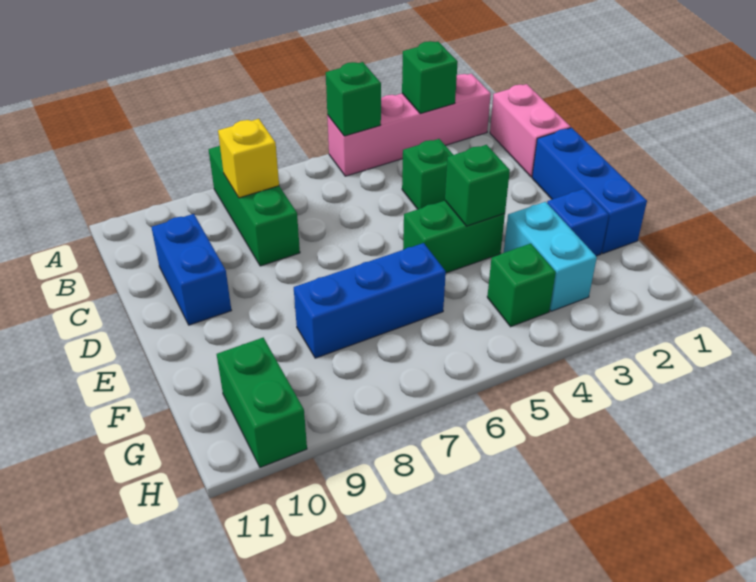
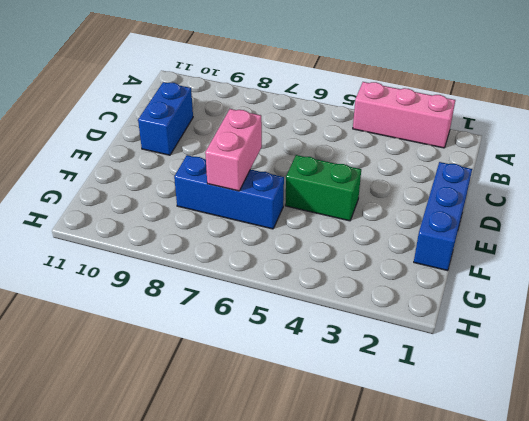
pink brick A2:A4 level 1 -> pink brick A2:A5 level 1
pink brick E7:F7 level 2 -> pink brick B1:C1 level 1
none -> green brick A8:C8 level 1
none -> green brick C4 level 1
none -> blue brick F2 level 1

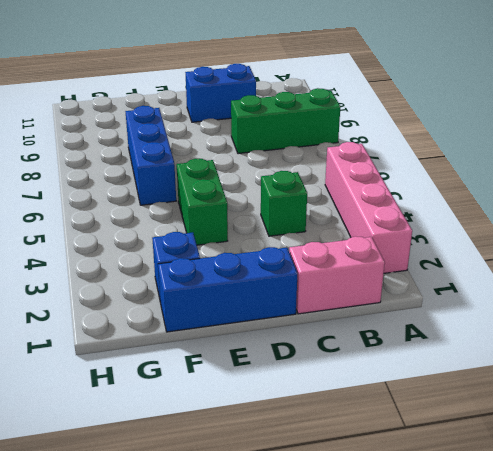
none -> cyan brick F3:G3 level 1
none -> green brick G4 level 1
none -> green brick G10:H10 level 1

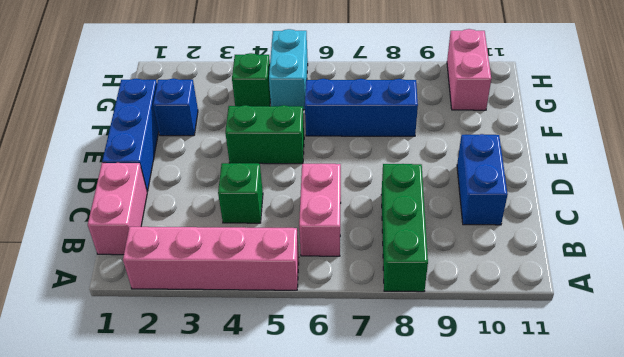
pink brick B6:C6 level 1 -> none
cyan brick G5:H5 level 1 -> cyan brick F3:G3 level 1
pink brick G10:H10 level 1 -> green brick G10:H10 level 1
none -> green brick A3 level 2
none -> green brick A5 level 2
none -> yellow brick B8 level 2

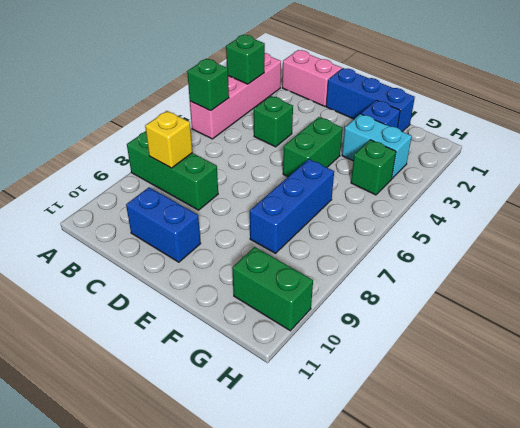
none -> green brick E4 level 2

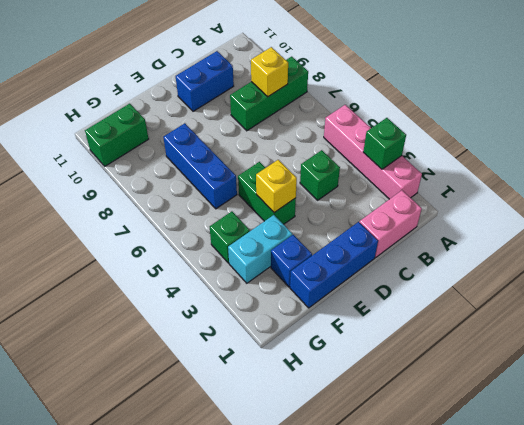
yellow brick E4 level 2 -> green brick E4 level 2
none -> green brick A5 level 2

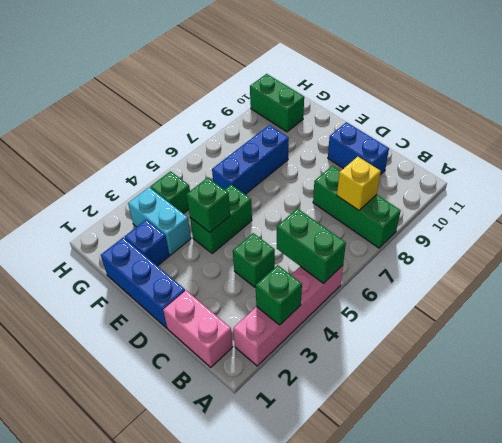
green brick A5:B5 level 2 -> green brick A5 level 2

